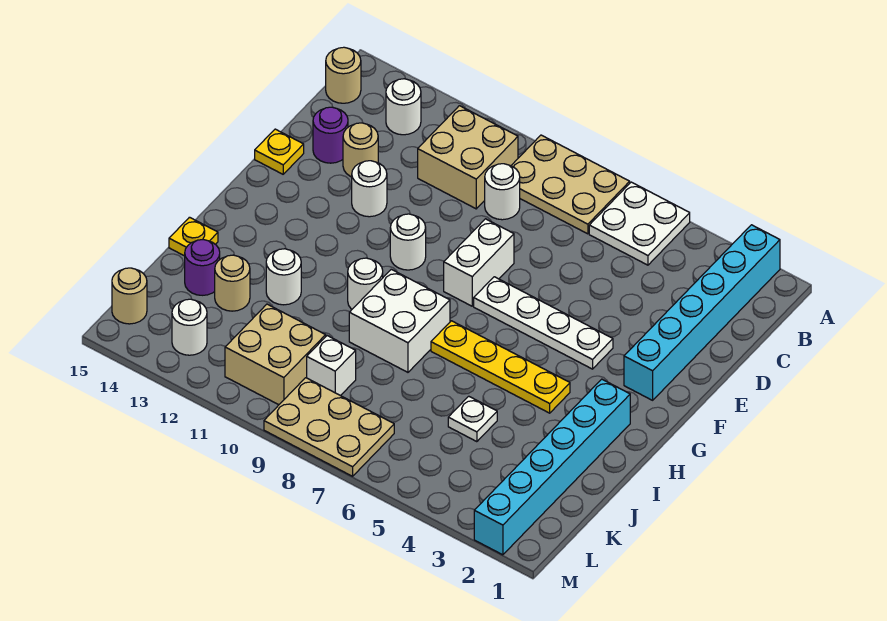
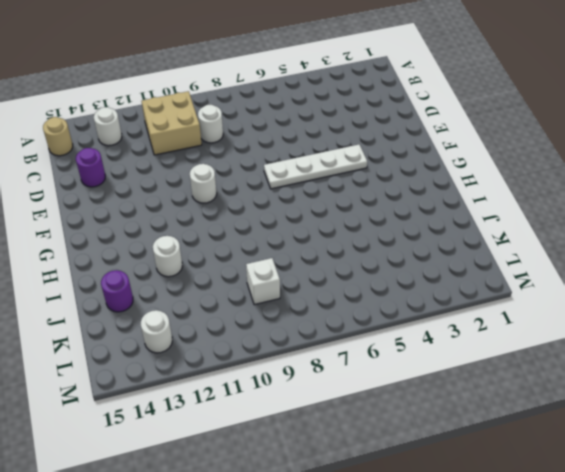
none -> cyan brick A2:F2 level 1
none -> white plate A5:B6 level 1
none -> tan plate A7:B9 level 1

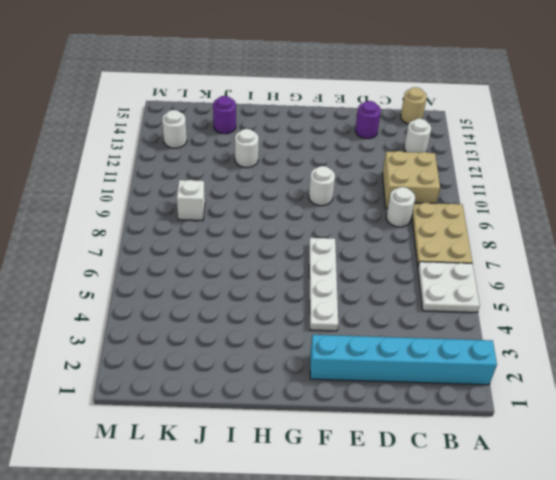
none -> tan round brick D13 level 1
none -> white brick E8:F8 level 1
none -> white round brick E12 level 1

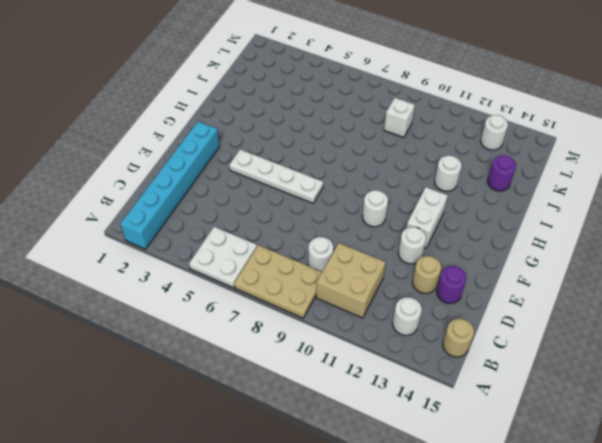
white brick F12:G12 level 1 -> white brick E8:F8 level 1
none -> yellow plate E15 level 1
none -> cyan brick H2:M2 level 1
none -> yellow plate H4:H7 level 1

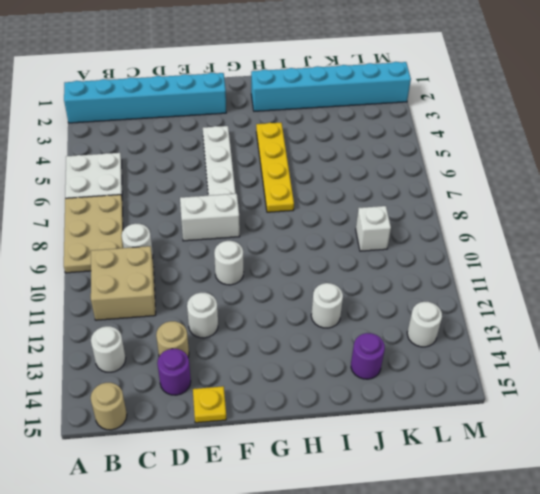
none -> white brick H8:I9 level 1
none -> white round brick H10 level 1
none -> yellow plate I15 level 1

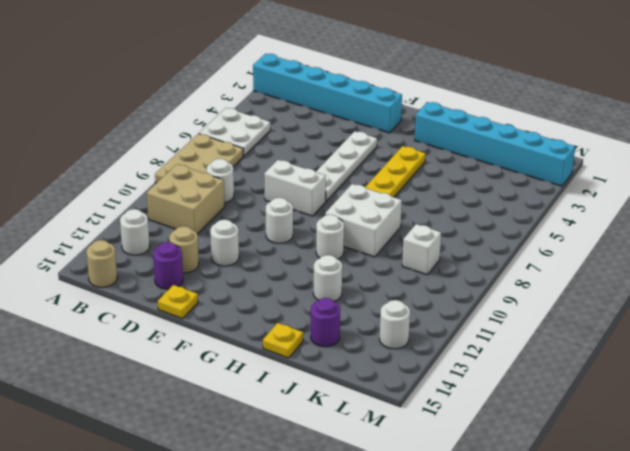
none -> white plate J5 level 1
none -> tan round brick J13 level 1
none -> tan brick K10:L11 level 1

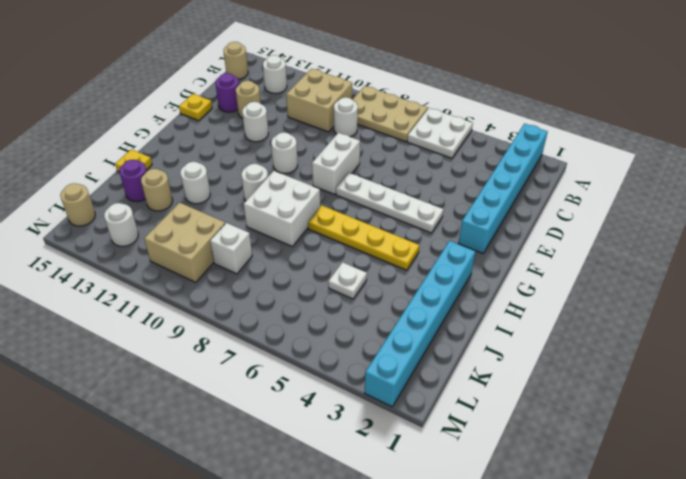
none -> tan plate L7:M9 level 1

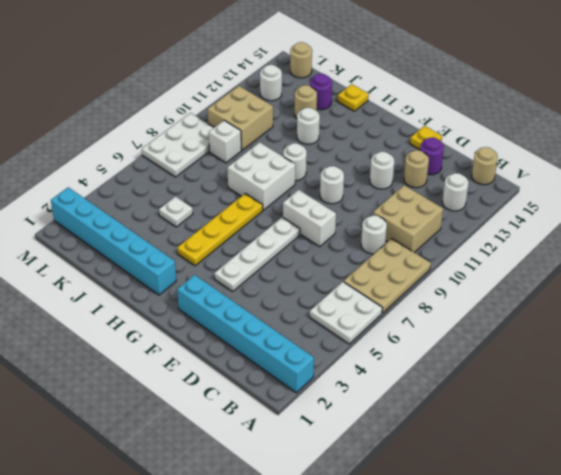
white plate L7:M9 level 1 -> tan plate L7:M9 level 1

